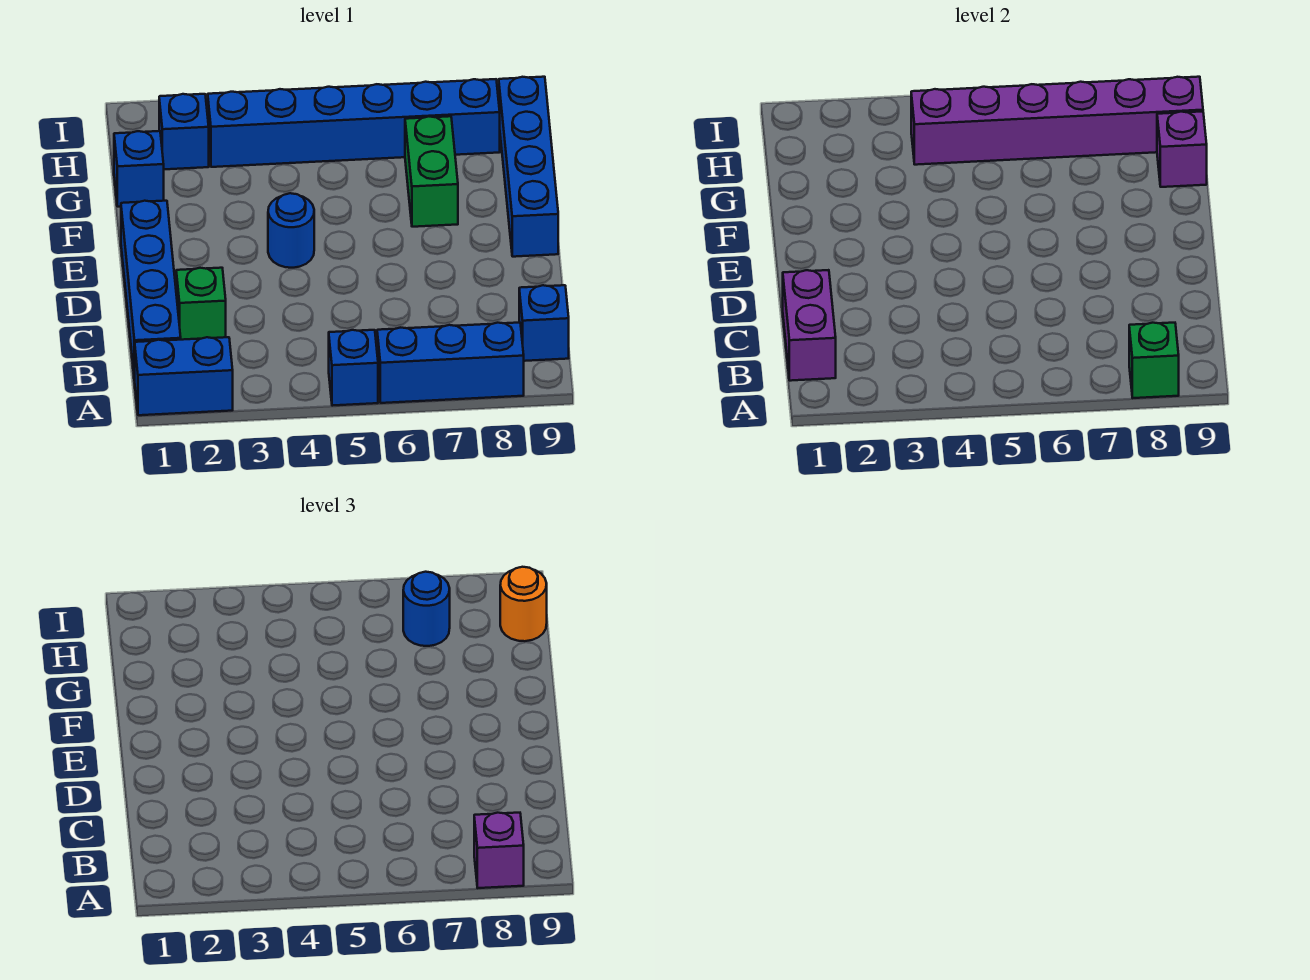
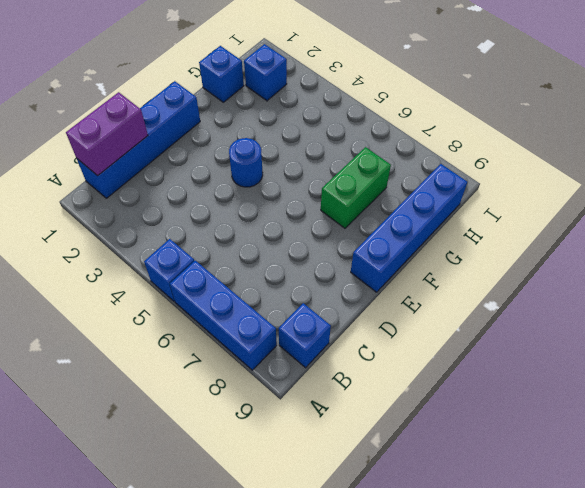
none -> blue brick A1:A2 level 1
none -> green brick C2 level 1
none -> blue brick H3:H8 level 1

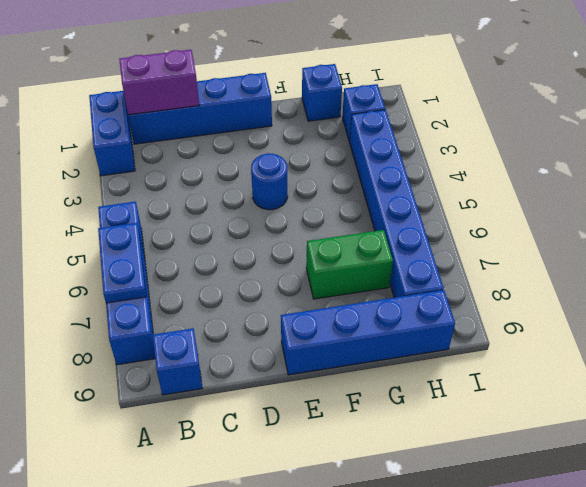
blue plate A6:A7 level 2 -> none
none -> green brick C2 level 1
none -> green brick A8 level 2
none -> purple brick G9 level 2

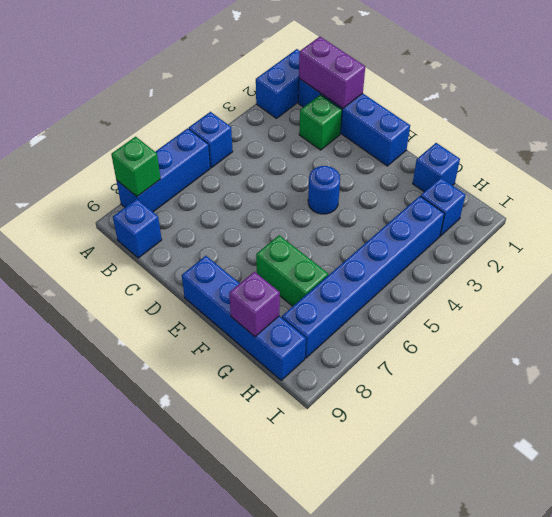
none -> purple brick H4:H9 level 2
none -> purple brick A8 level 3
none -> blue round brick H7 level 3

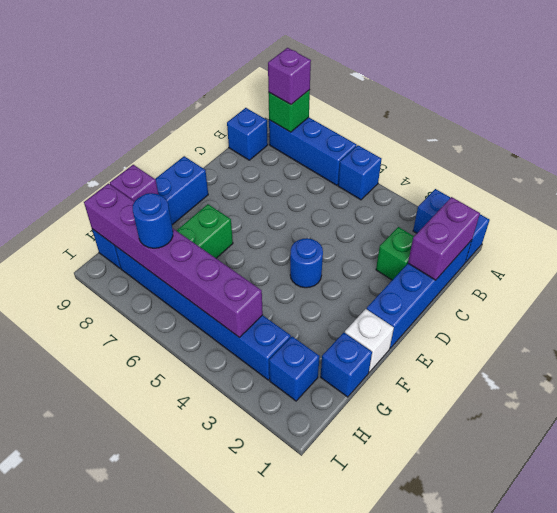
white brick F1 level 1 -> none
none -> orange round brick H9 level 3

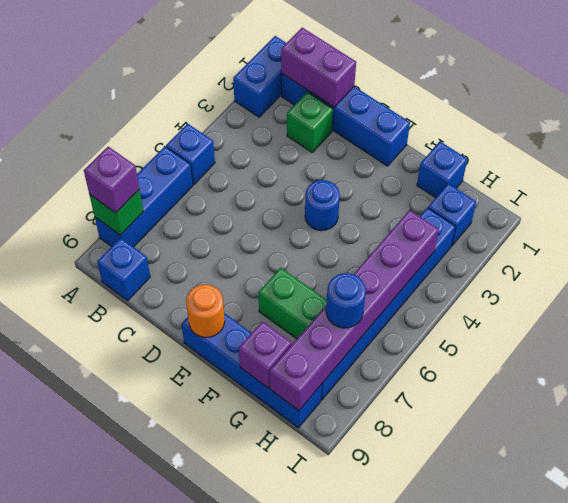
orange round brick E9 level 2 -> orange round brick H9 level 3

